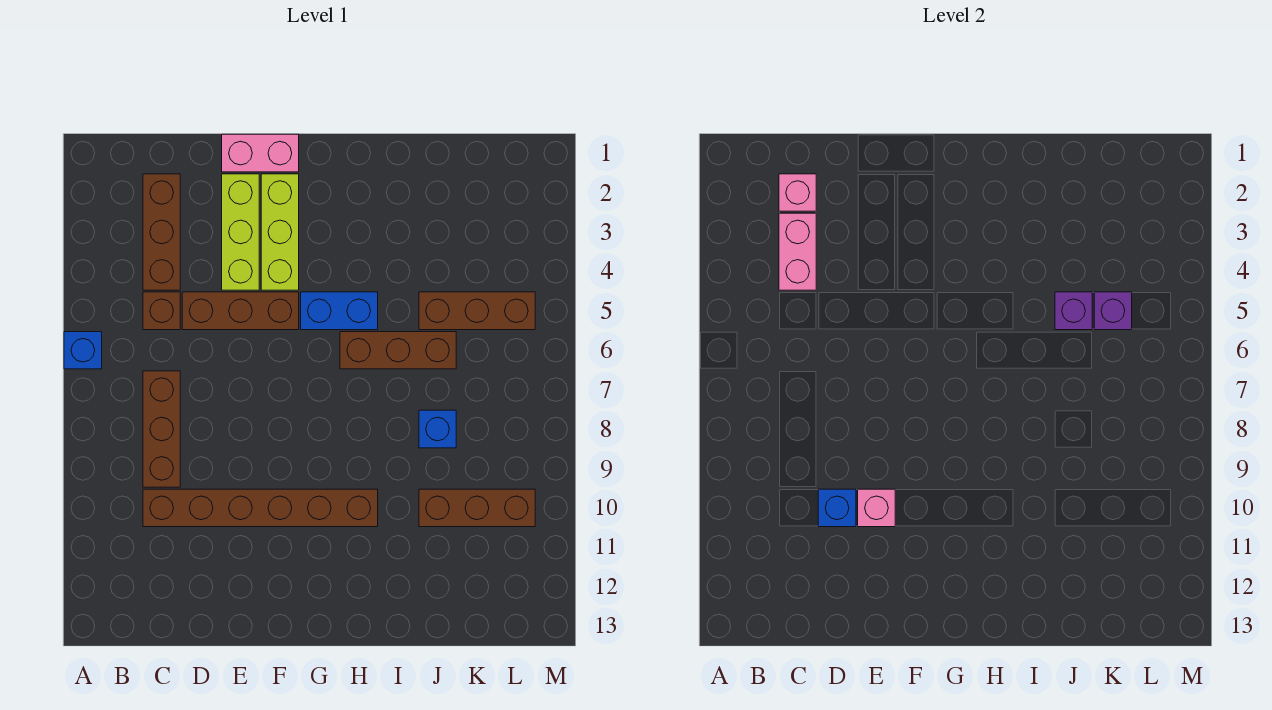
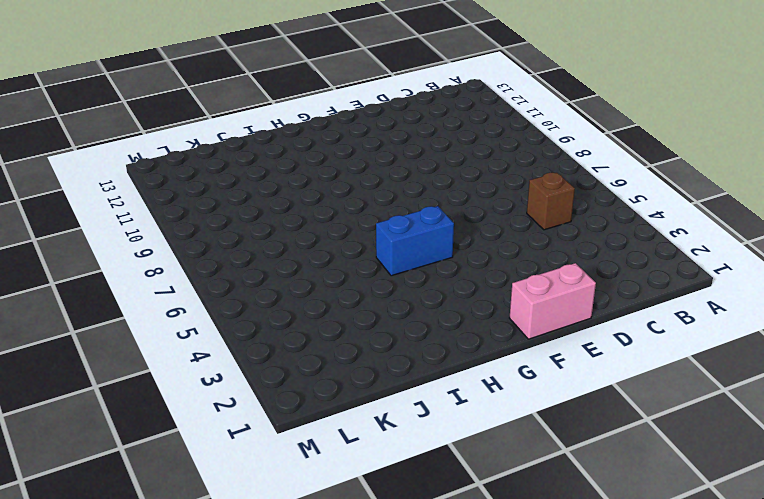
none -> blue brick A6 level 1
none -> brown brick C2:C4 level 1
none -> brown brick C7:C9 level 1

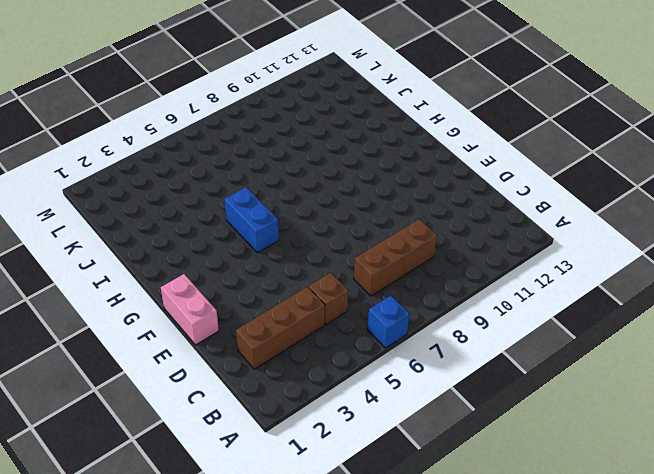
none -> brown brick C10:H10 level 1
none -> brown brick D5:F5 level 1
none -> lime brick E2:E4 level 1

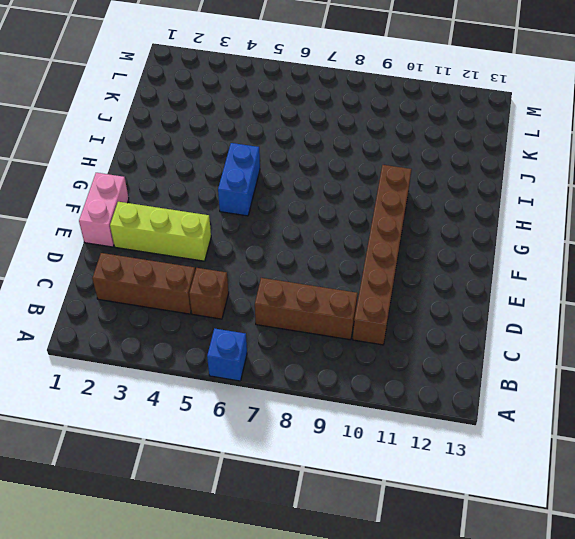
none -> brown brick D5:F5 level 1
none -> lime brick F2:F4 level 1
none -> brown brick H6:J6 level 1

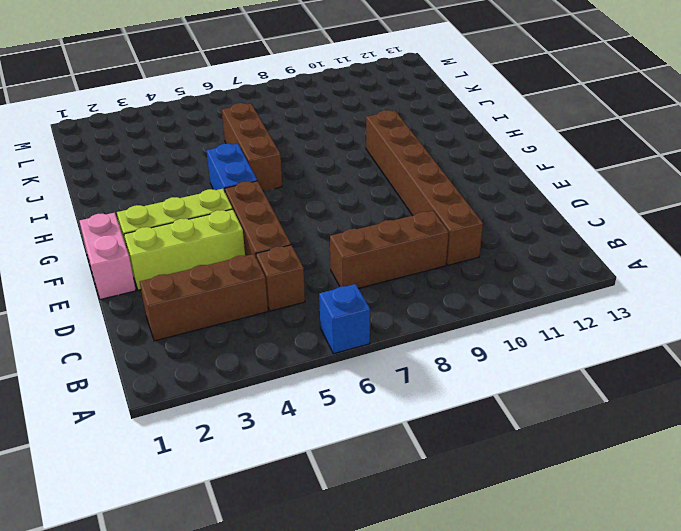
none -> brown brick J5:L5 level 1
none -> blue brick J8 level 1
none -> brown brick J10:L10 level 1

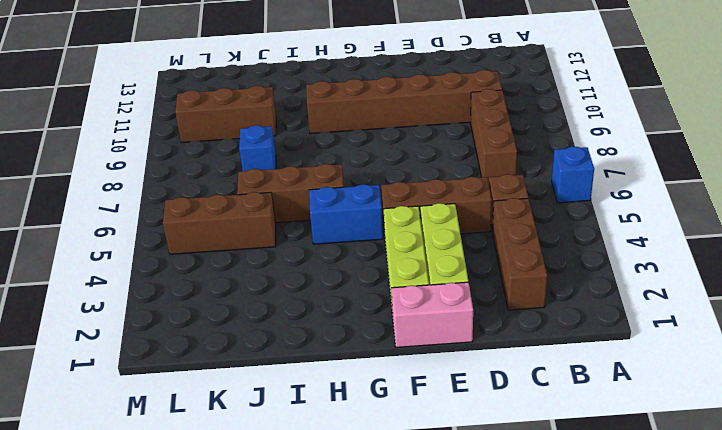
none -> pink brick C2 level 2
none -> pink brick C3:C4 level 2
none -> blue brick D10 level 2

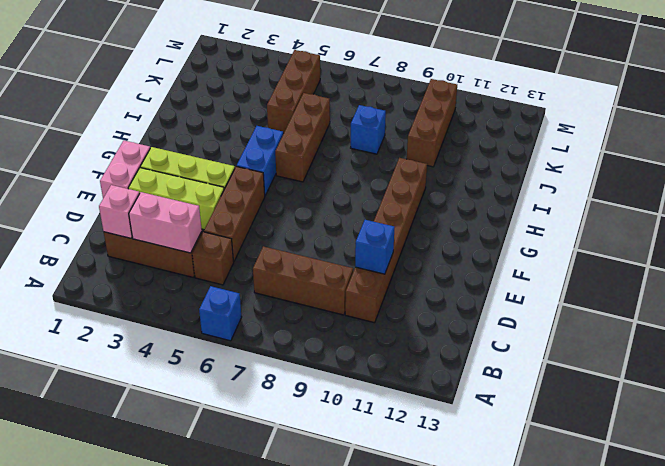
none -> pink brick E10 level 2
none -> purple brick J5 level 2
none -> purple brick K5 level 2

